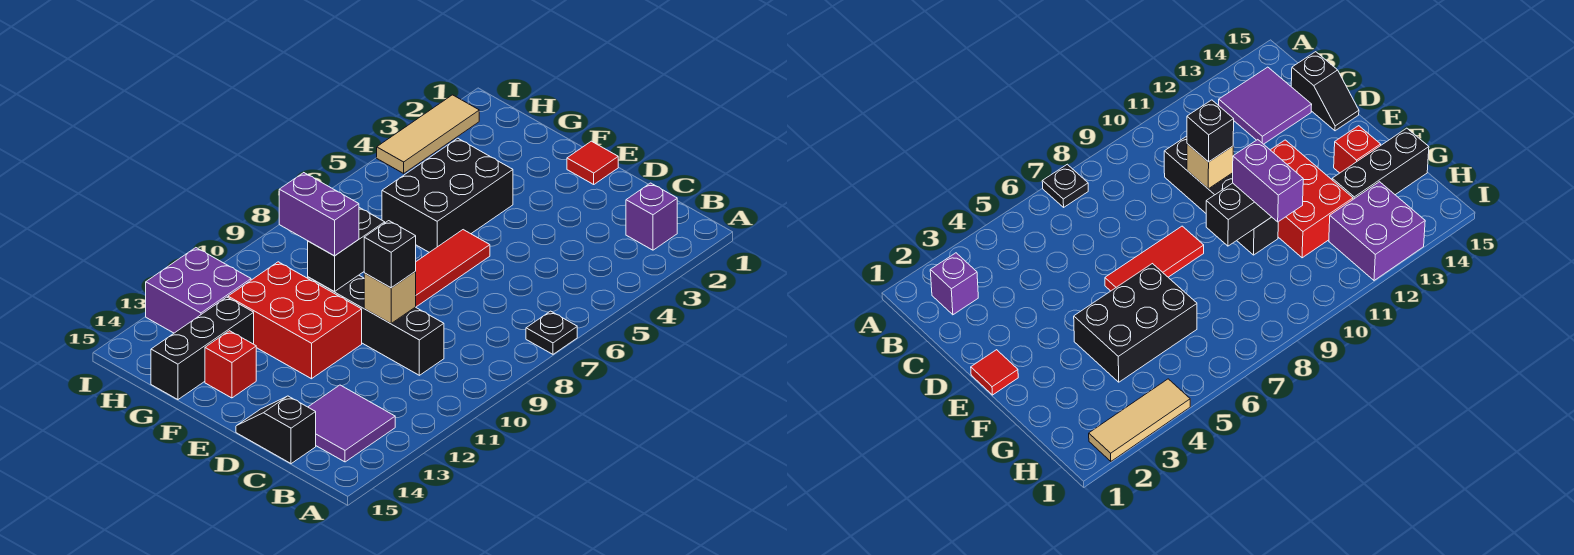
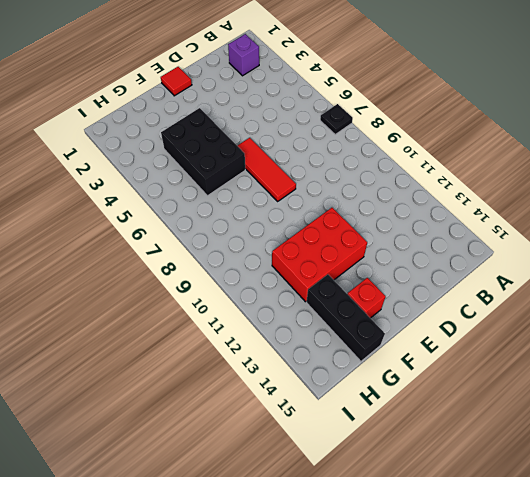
none -> purple tile B13:C14 level 1
none -> black brick C10:F10 level 1
none -> black slope C15:D15 level 1 top C

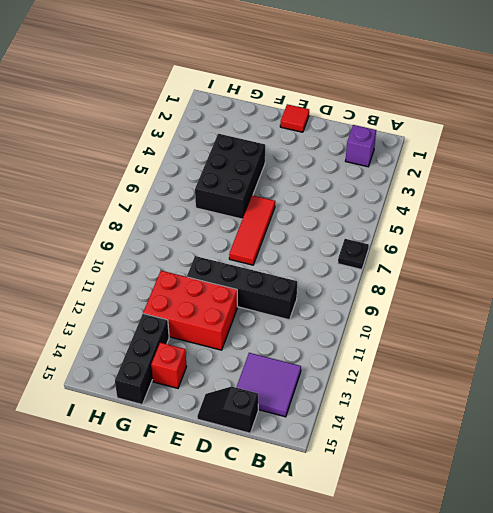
none -> purple brick H12:I13 level 1
none -> tan tile I2:I4 level 1
none -> tan brick D10 level 2

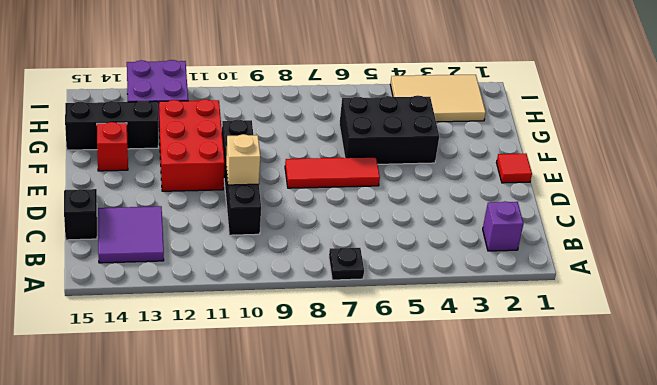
tan tile H2:I4 level 1 -> tan tile I2:I4 level 1
none -> black brick F9:F10 level 2
none -> black brick D10 level 3
none -> purple brick F10:G10 level 3

